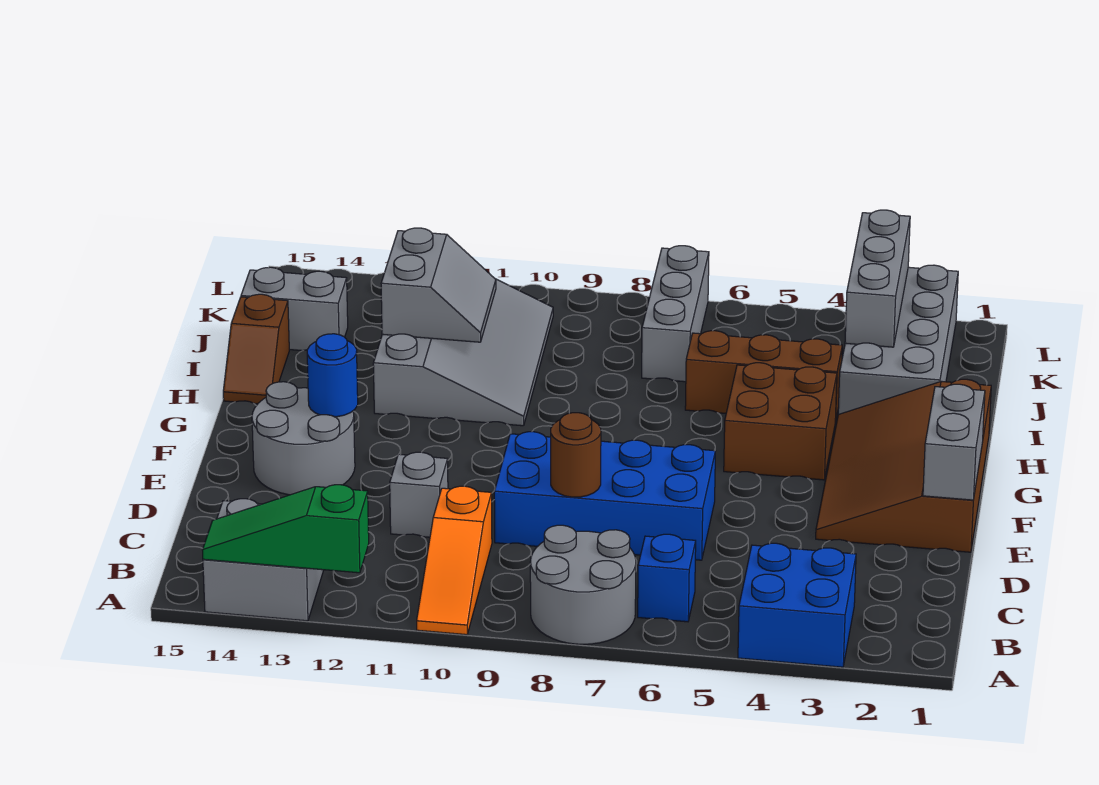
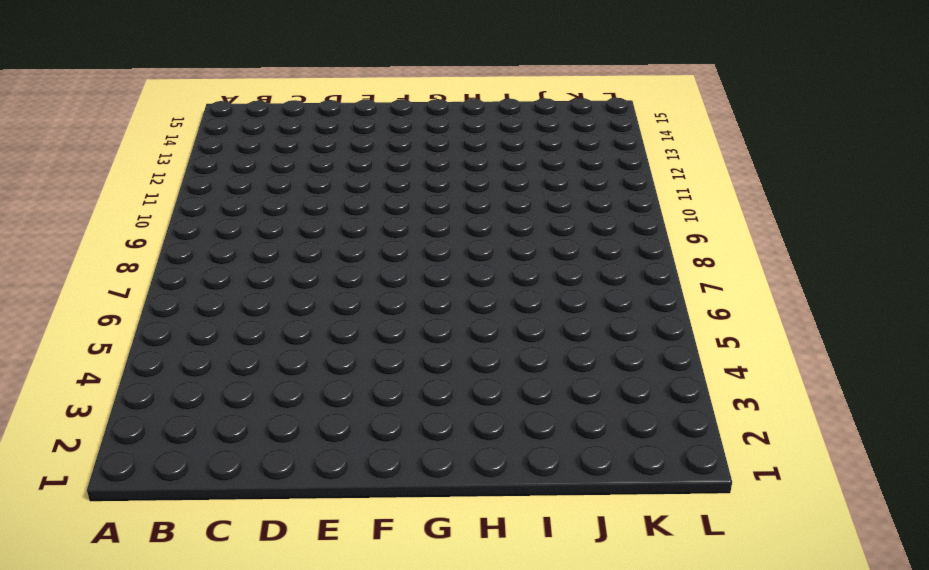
none -> blue brick A3:B4 level 1
none -> grey round brick A7:B8 level 1
none -> orange slope A10:C10 level 1 top C

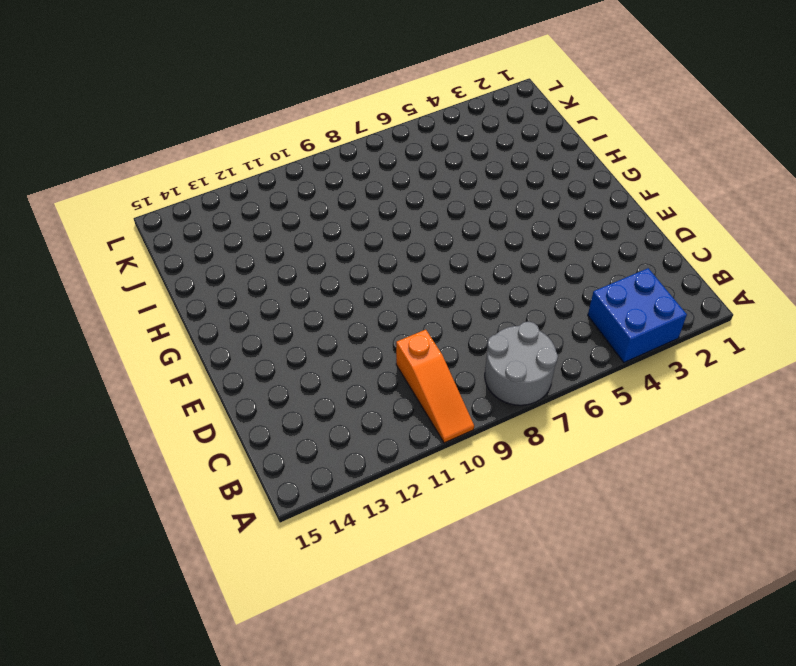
none -> grey brick A13:B14 level 1
none -> blue brick B6 level 1
none -> blue brick D6:E9 level 1

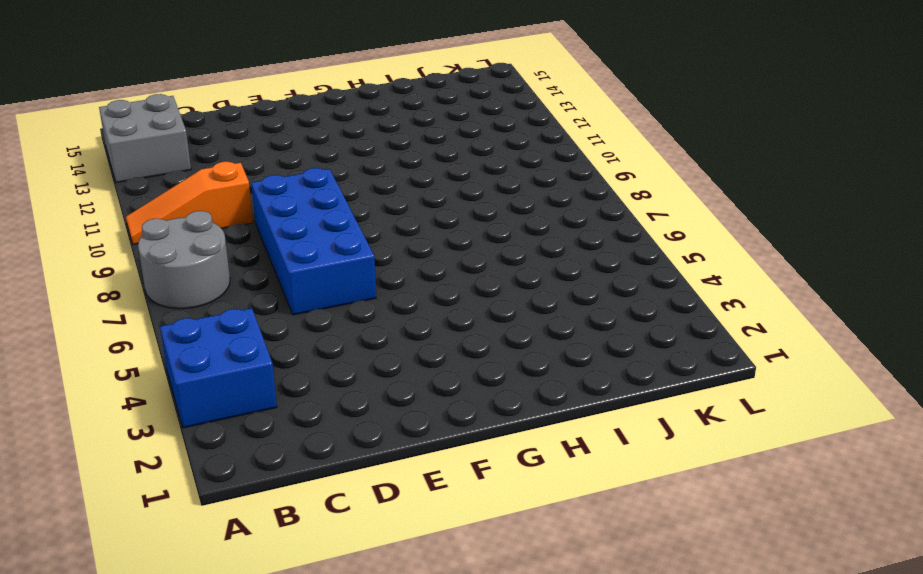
none -> blue brick B6 level 1
none -> grey brick D11 level 1
none -> brown slope E1:H3 level 1 top 1

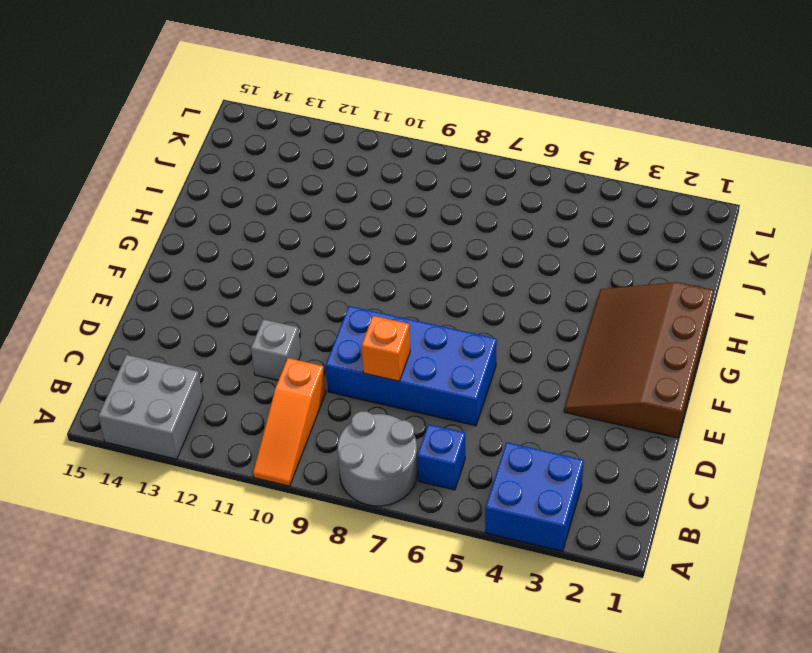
orange brick D8 level 2 -> brown round brick D8 level 2
none -> grey round brick E13:F14 level 1
none -> brown brick G4:H5 level 1
none -> grey slope H10:K12 level 1 top 12

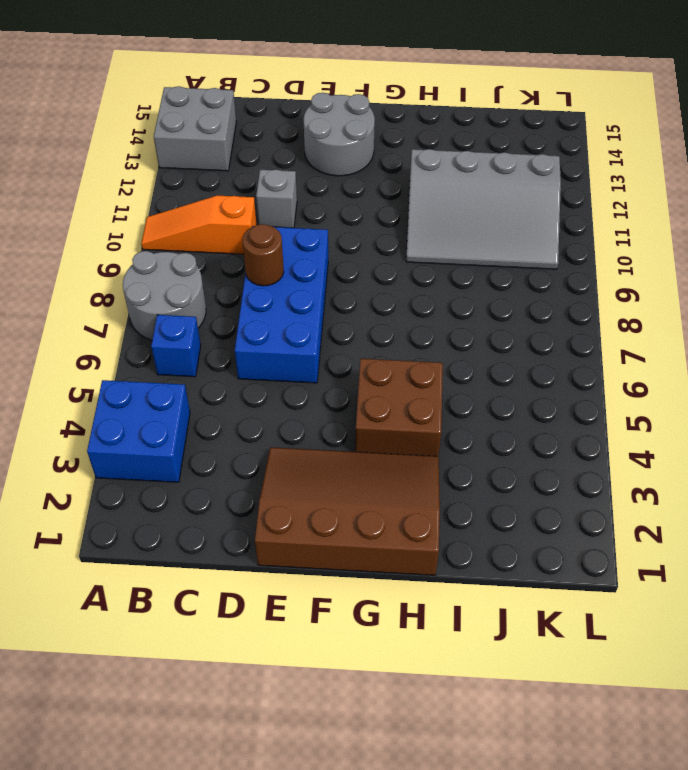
none -> brown slope H15:I15 level 1 top I
none -> grey brick I2:L3 level 1
none -> brown brick I4:I6 level 1

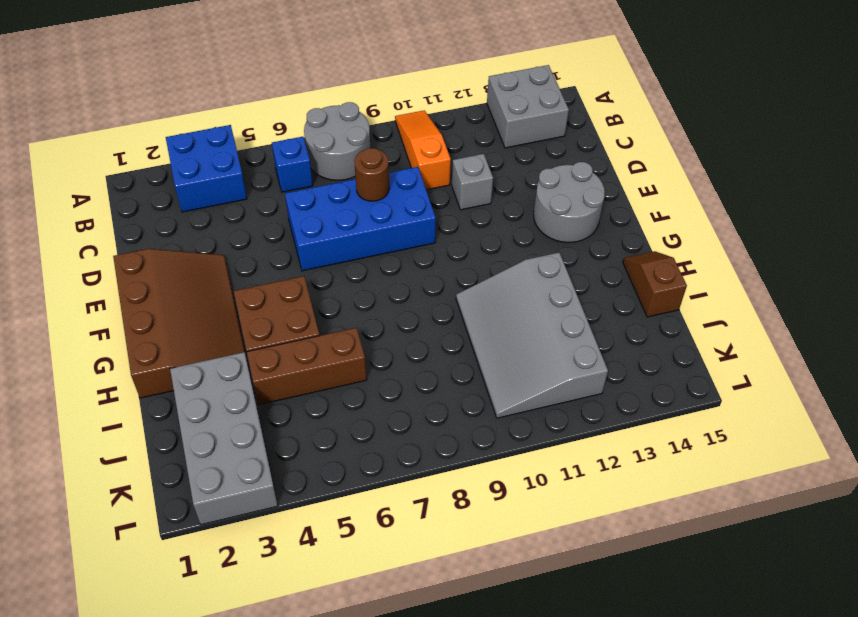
none -> grey brick J7:L7 level 1
none -> grey brick J14:J15 level 1
none -> green slope A12:A14 level 2 top 12

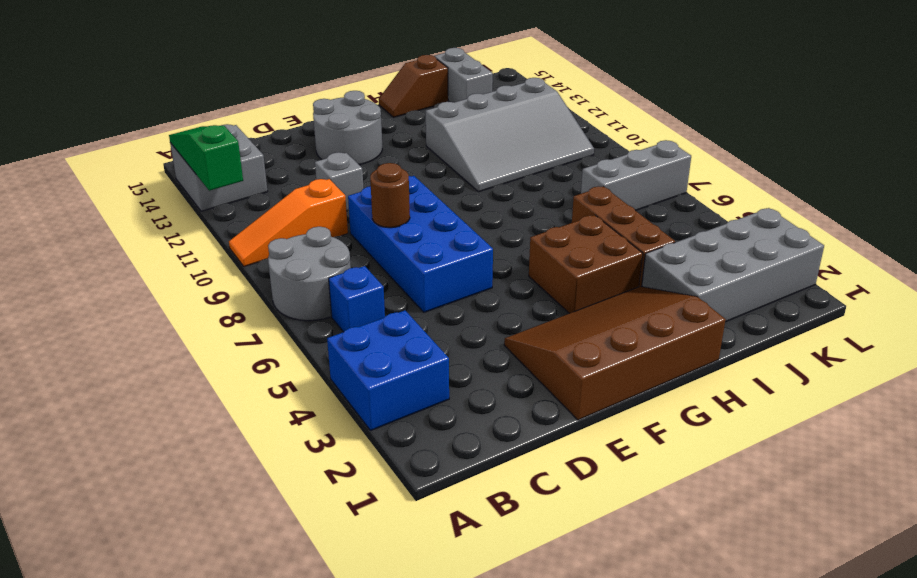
none -> grey brick E1:F1 level 2
none -> blue round brick F13 level 2
none -> grey slope I11:J12 level 2 top 12

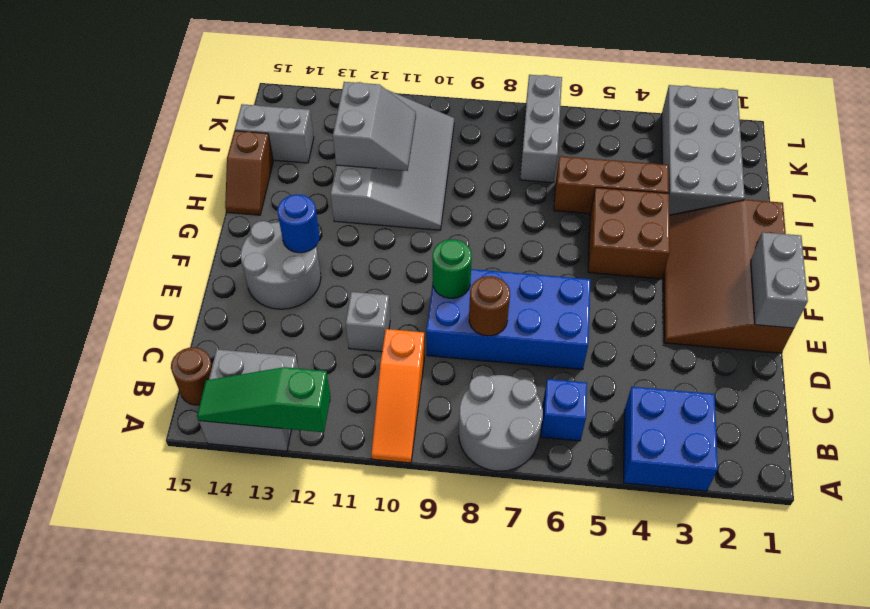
brown round brick B15 level 1 -> none
green round brick E9 level 2 -> none
none -> grey brick J3:L3 level 2

